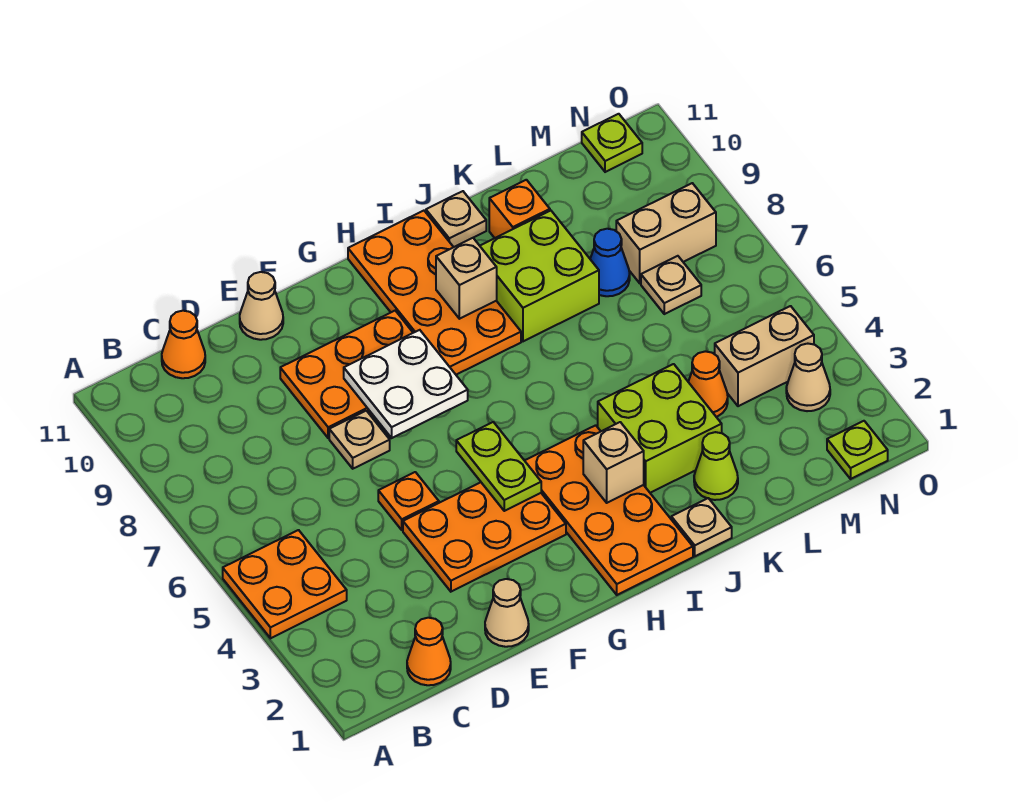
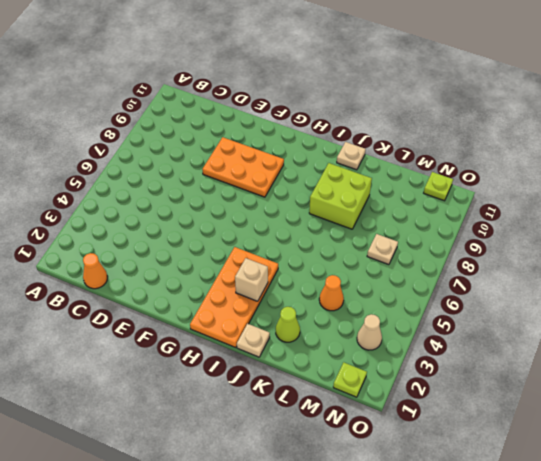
none -> orange plate A4:B5 level 1
none -> orange cone C11 level 1
none -> tan cone E1 level 1

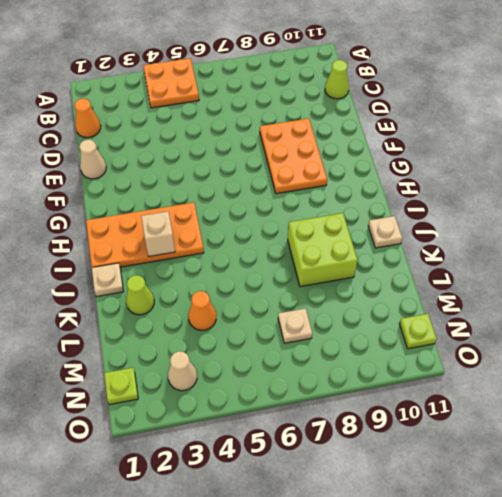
lime cone C11 level 1 -> orange cone C11 level 1
none -> orange plate E3:G4 level 1
none -> orange plate E5 level 1
none -> tan plate E7 level 1

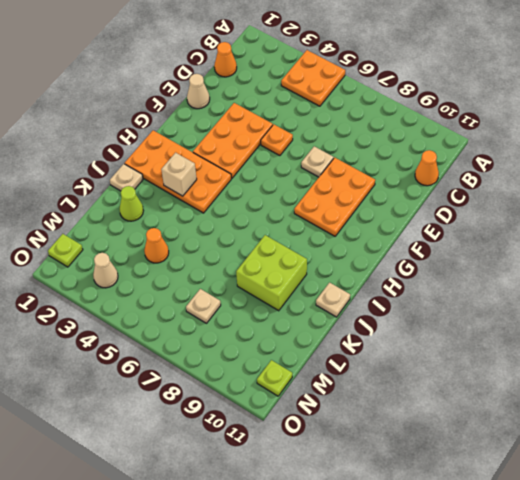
none -> tan cone E11 level 1
none -> orange plate H8:I11 level 1
none -> lime brick J3:K4 level 1

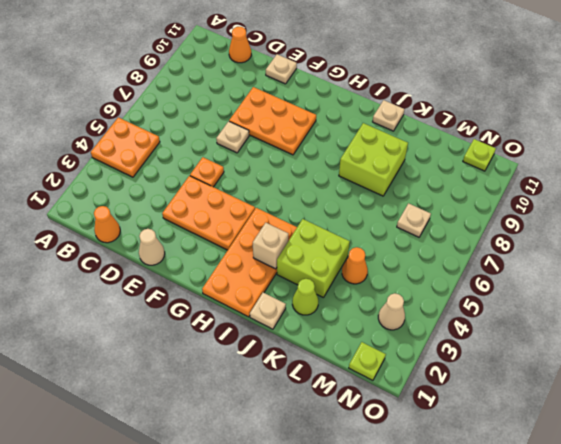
tan plate E11 level 1 -> tan cone E11 level 1
none -> orange plate H8:I11 level 1
none -> orange brick K10 level 1
none -> blue cone L8 level 1

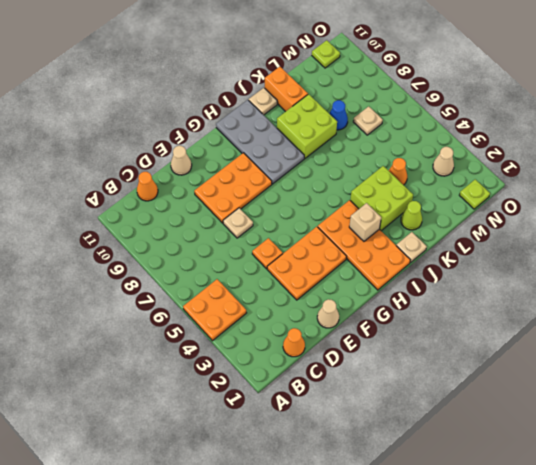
grey plate H8:I11 level 1 -> orange plate H8:I11 level 1
orange brick K10:K11 level 1 -> orange brick K10 level 1
none -> tan brick M4:N4 level 1
none -> tan brick M8:N8 level 1
none -> white plate F7:G8 level 2

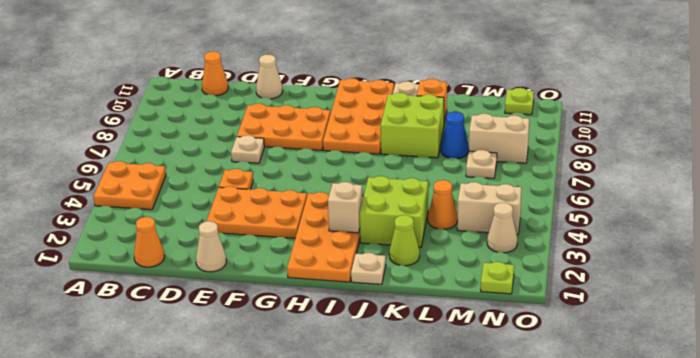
none -> white plate F7:G8 level 2
none -> lime plate G4:G5 level 2
none -> tan brick I9 level 2

